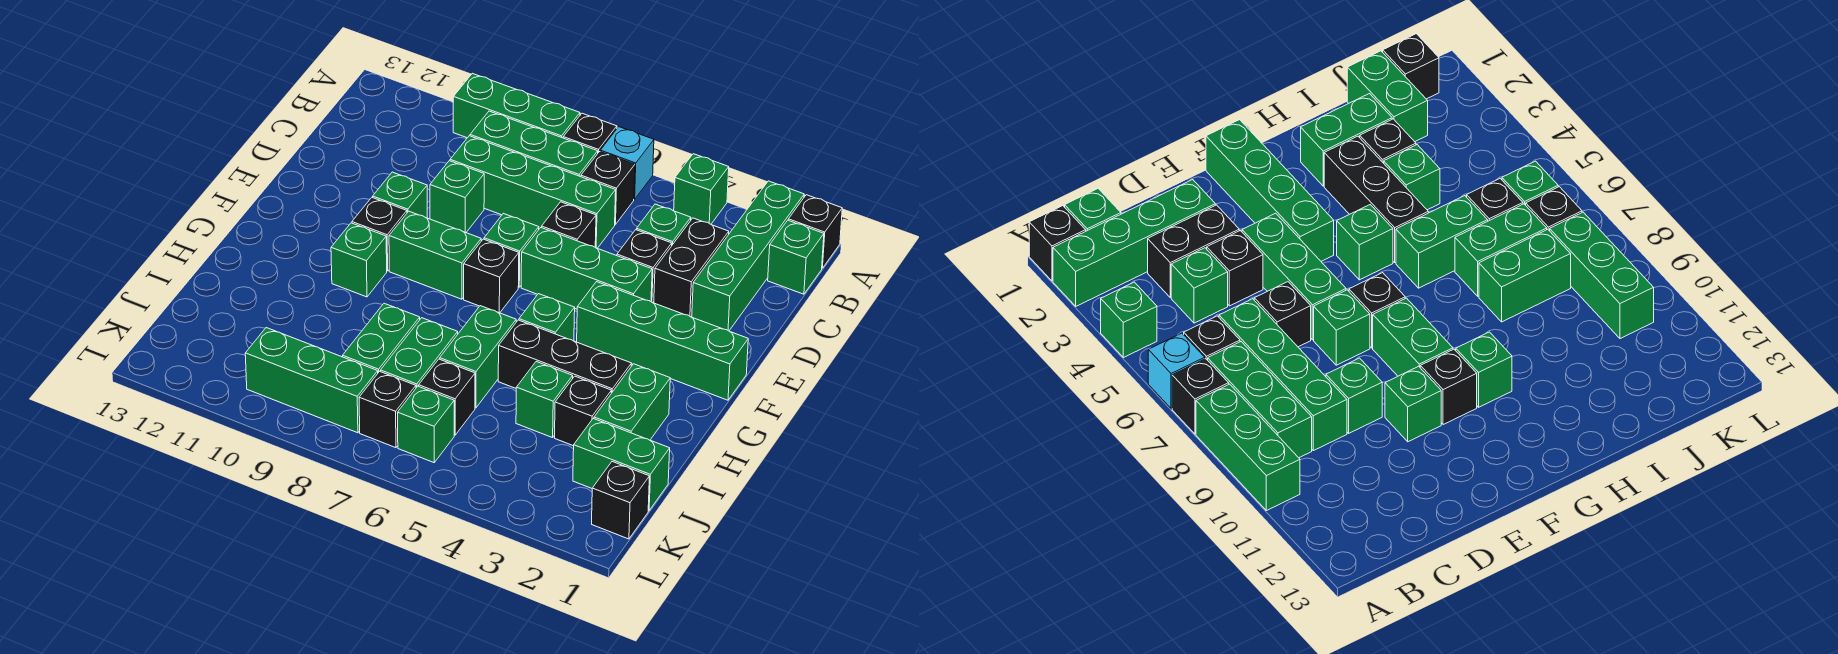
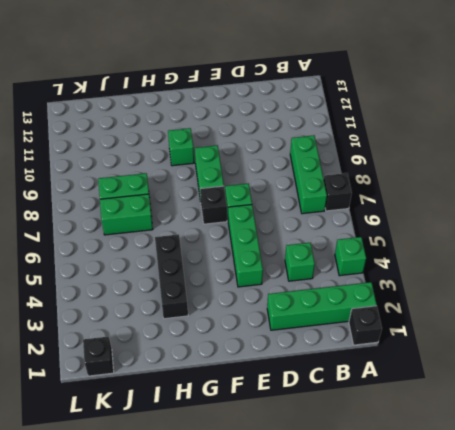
none -> cyan brick A6 level 1
none -> green brick A8:A10 level 1
none -> green brick B1 level 1
none -> black brick B6 level 1

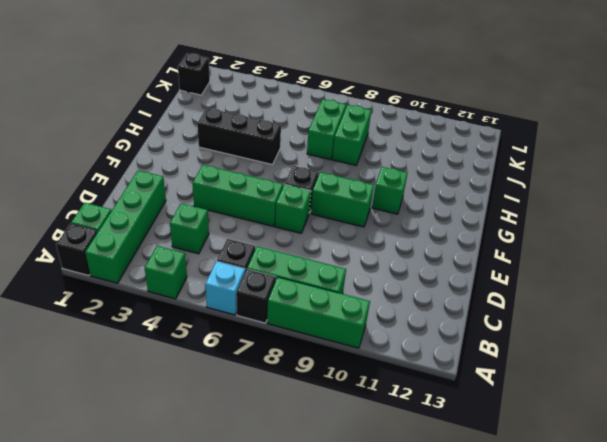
none -> black brick C3:D3 level 1
none -> green brick C6:C9 level 1
none -> black brick D4 level 1
none -> black brick D6 level 1

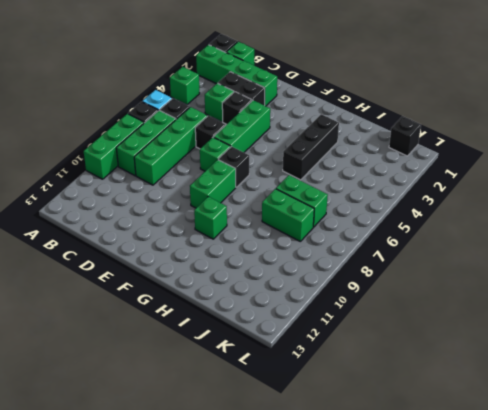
none -> green brick D9 level 1
none -> green brick E10 level 1
none -> green brick F1:F4 level 1
none -> black brick F10 level 1

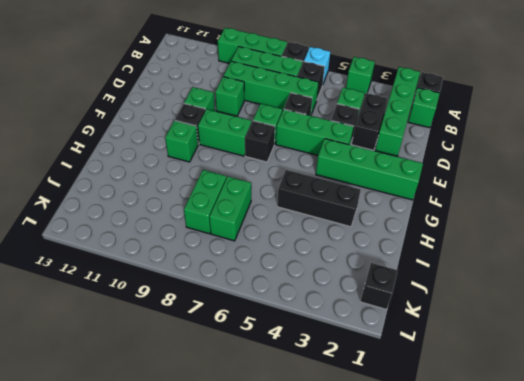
none -> green brick G5 level 1
none -> green brick H2:I2 level 1
none -> green brick H6:I6 level 1
none -> black brick I3 level 1

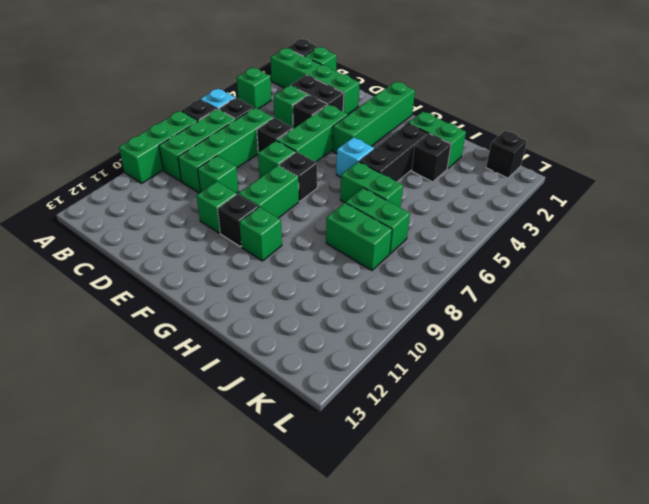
cyan brick G5 level 1 -> green brick G5 level 1
none -> green brick I4 level 1
none -> green brick J1:J2 level 1
none -> black brick J6 level 1
none -> green brick K6 level 1

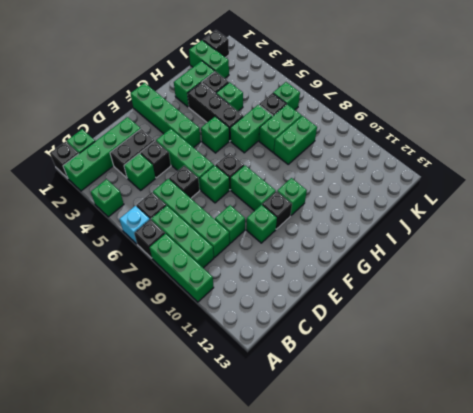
none -> black brick K7 level 1
none -> green brick K8:K10 level 1

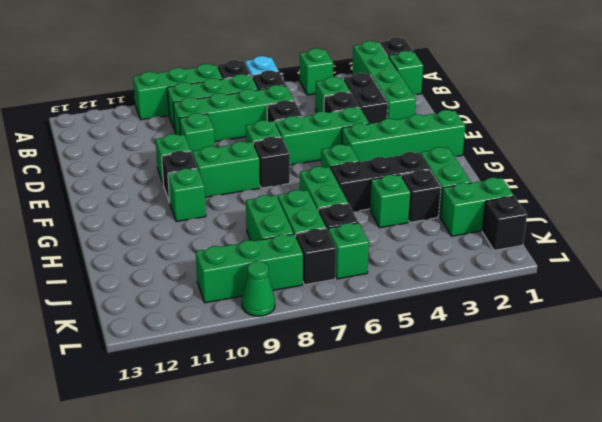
green cone L9 level 1 -> none

